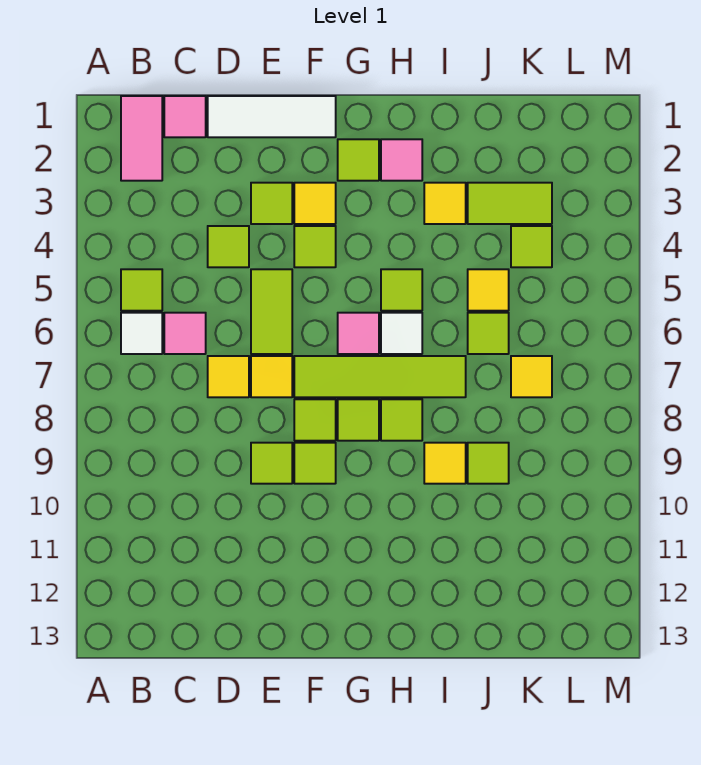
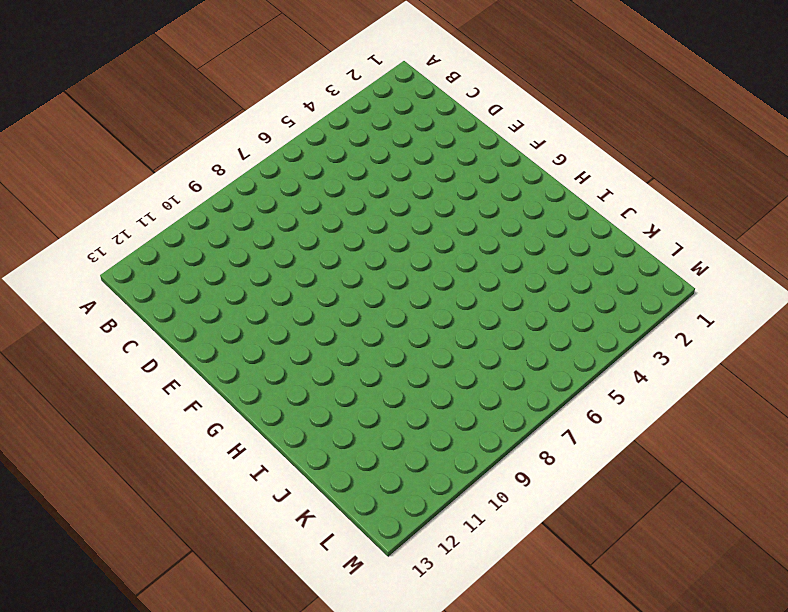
none -> pink tile B1:B2 level 1
none -> lime tile B5 level 1
none -> white tile B6 level 1
none -> pink tile C1 level 1

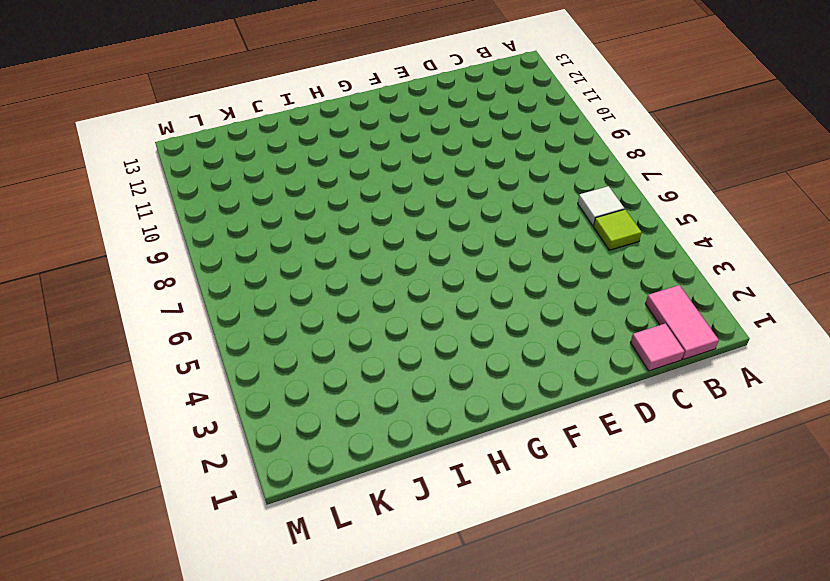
none -> pink tile C6 level 1
none -> white tile D1:F1 level 1
none -> lime tile D4 level 1
none -> yellow tile D7 level 1

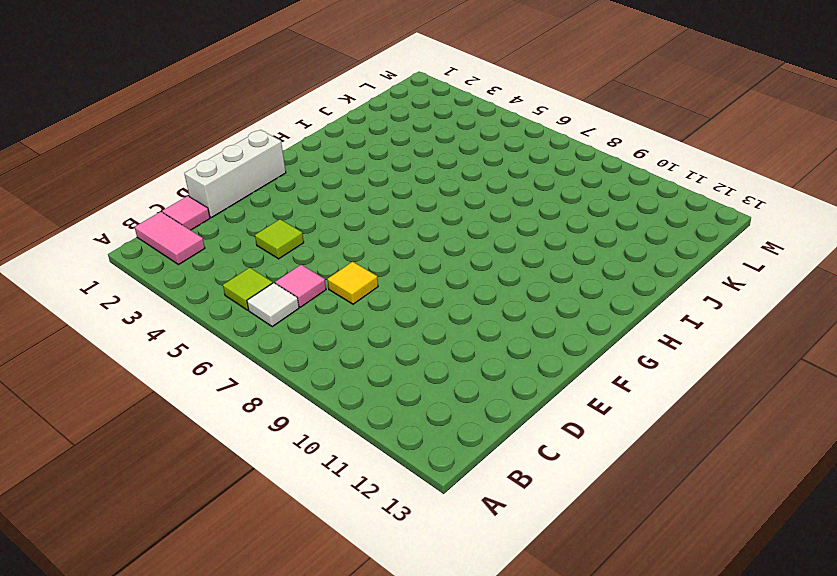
white brick D1:F1 level 1 -> white tile D1:F1 level 1
none -> lime tile E3 level 1
none -> lime tile E5:E6 level 1
none -> yellow tile E7 level 1
none -> lime tile E9 level 1

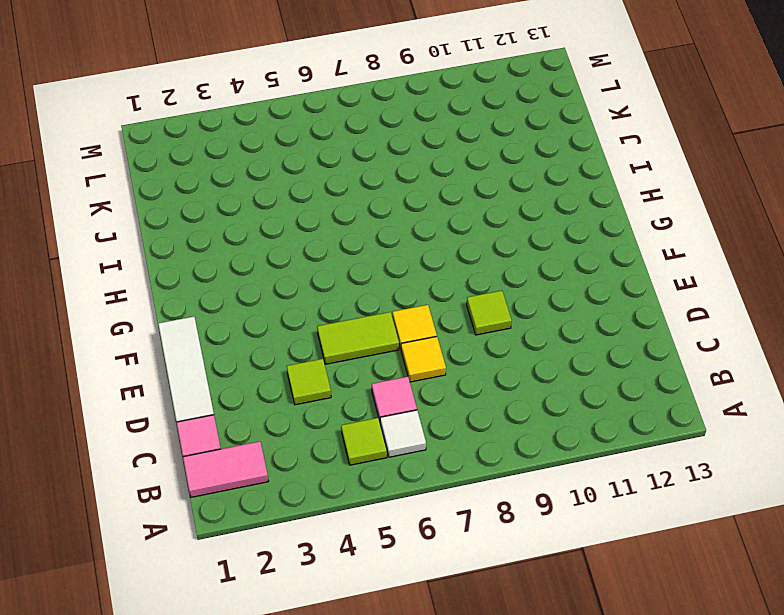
none -> lime tile E3 level 1
none -> yellow tile F3 level 1
none -> lime tile F4 level 1
none -> lime tile F7:I7 level 1

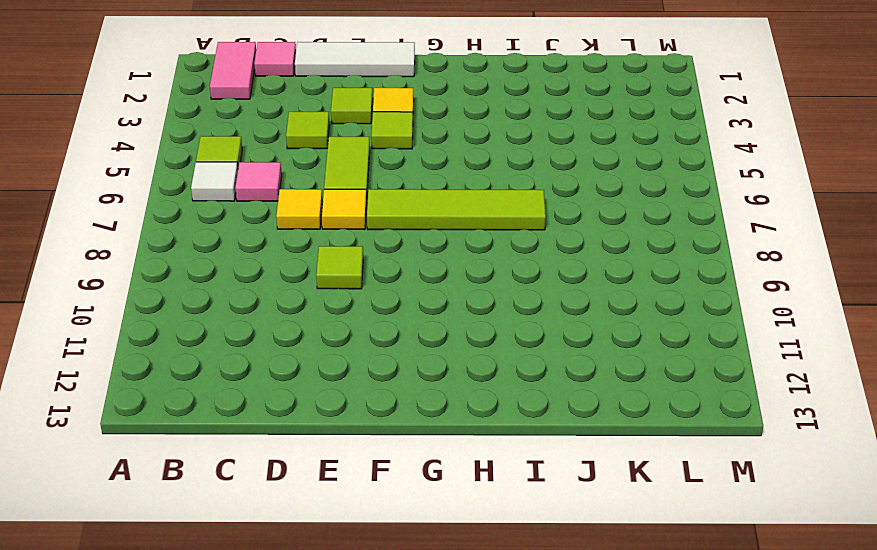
none -> lime tile F8 level 1
none -> lime tile F9 level 1
none -> lime tile G2 level 1
none -> pink tile G6 level 1

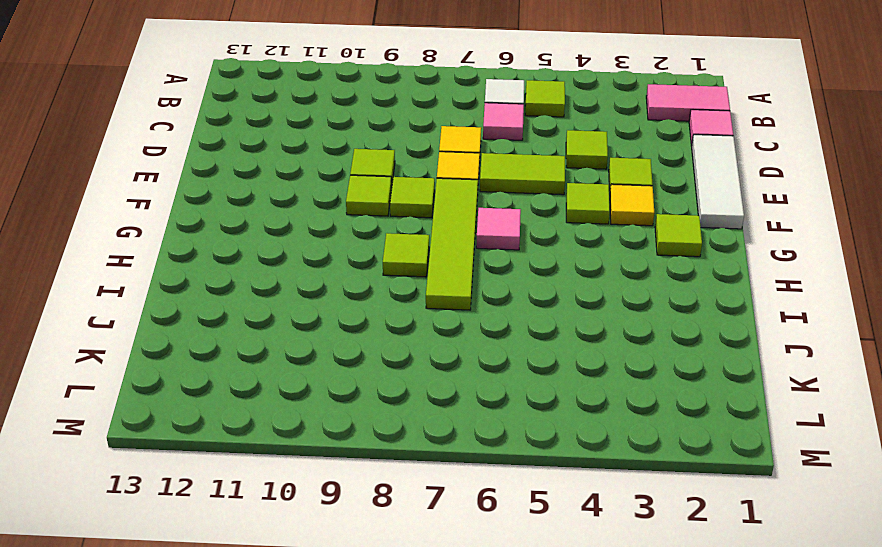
none -> lime tile G8 level 1
none -> pink tile H2 level 1
none -> lime tile H5 level 1
none -> white tile H6 level 1

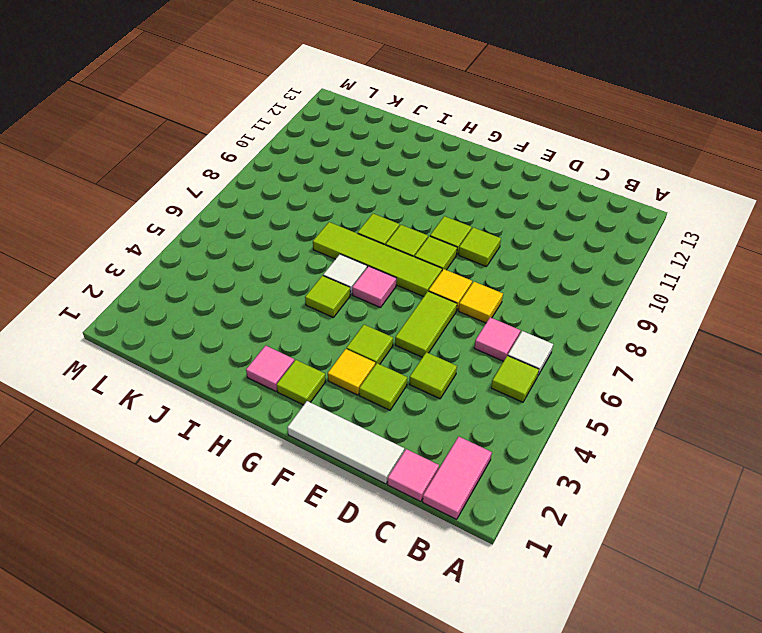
none -> yellow tile I3 level 1
none -> yellow tile I9 level 1
none -> lime tile J3:K3 level 1
none -> yellow tile J5 level 1

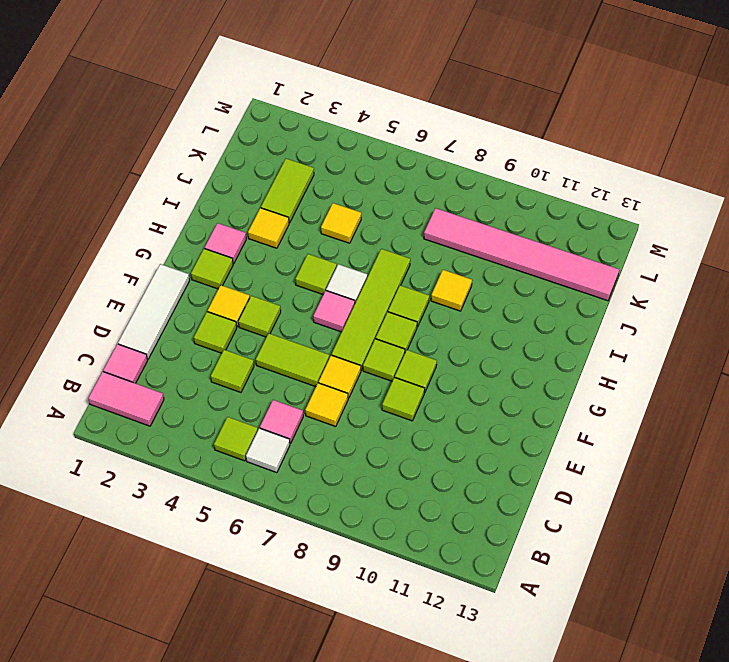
pink tile K8:K13 level 1 -> none
none -> lime tile J6 level 1
none -> lime tile J9 level 1
none -> lime tile K4 level 1
none -> yellow tile K7 level 1

